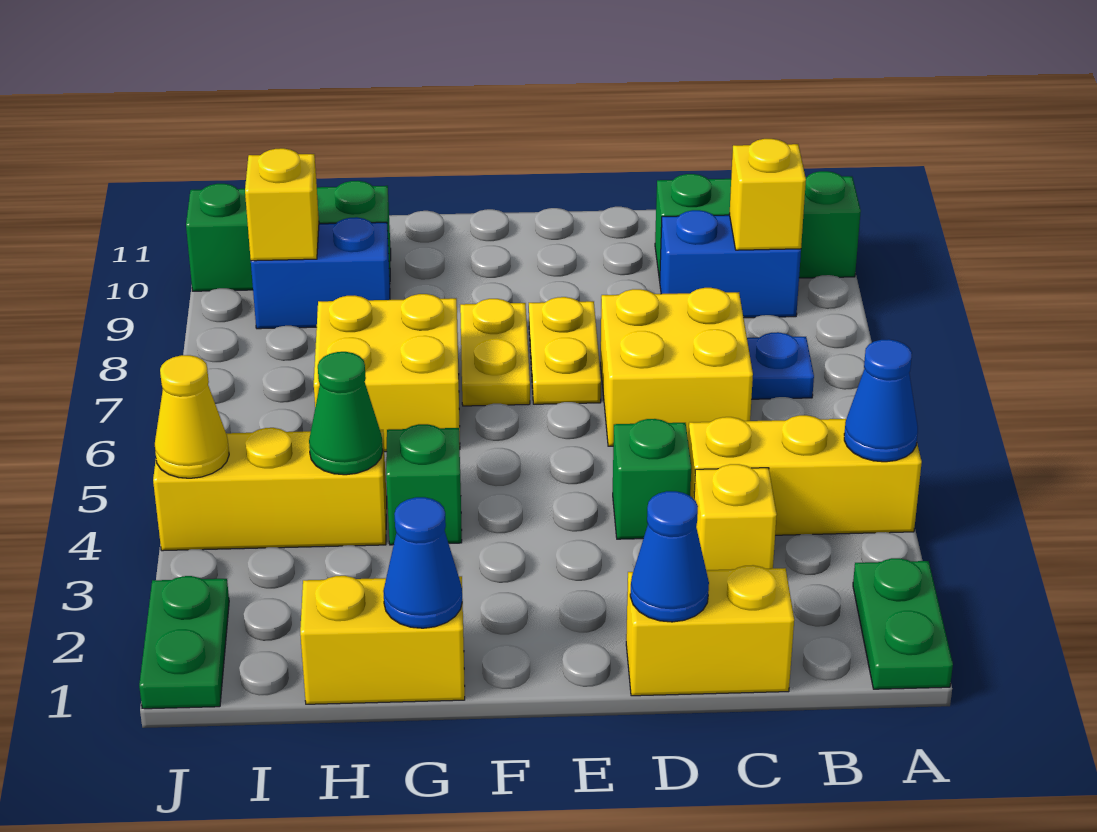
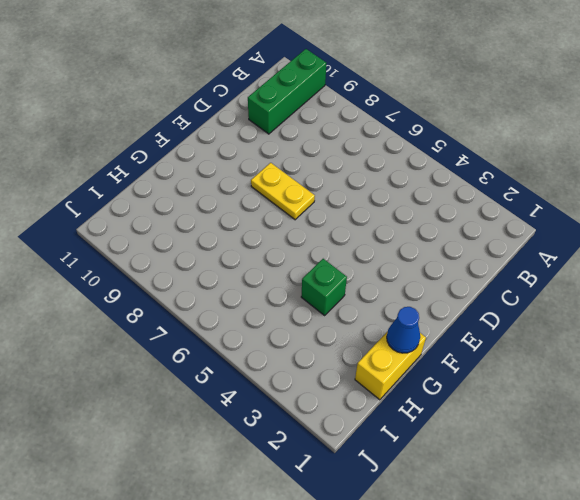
none -> green plate A1:A2 level 1
none -> yellow brick A4:C4 level 1
none -> blue plate B7 level 1

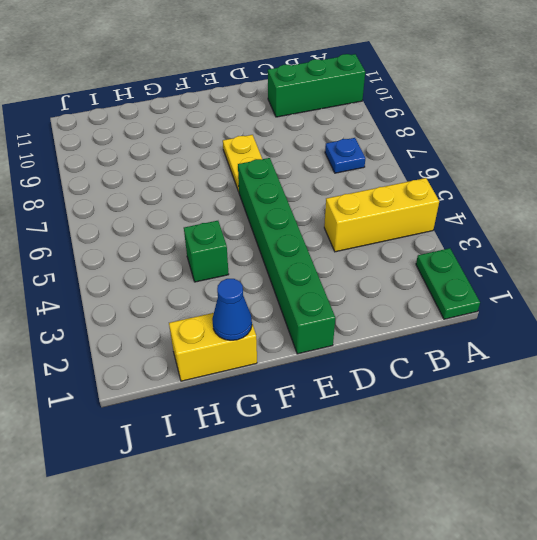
green brick E1:E6 level 1 -> none
none -> blue brick B9:C9 level 1
none -> yellow brick C1:D1 level 1
none -> yellow brick C3 level 1

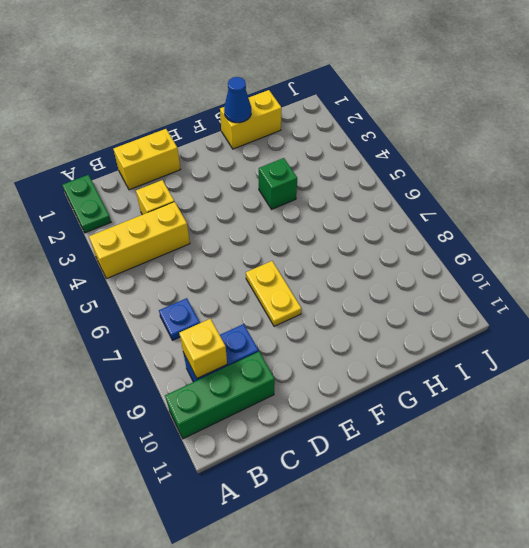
none -> yellow brick C6:D7 level 1
none -> green brick D4 level 1
none -> yellow plate F7:F8 level 1

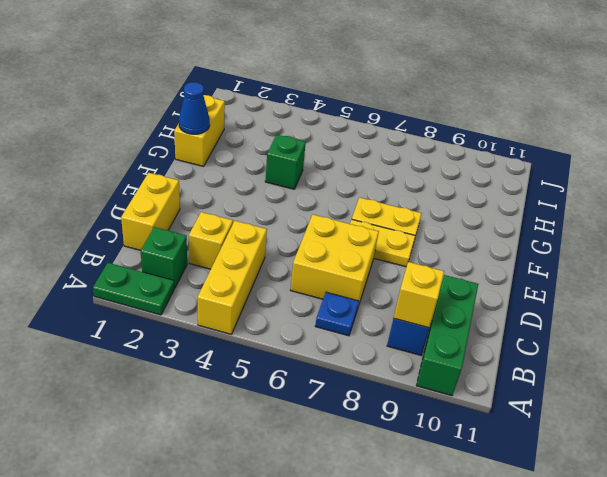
green brick B2 level 1 -> green brick D4 level 1
none -> yellow brick G6:H7 level 1
none -> yellow brick H4:J4 level 1
none -> blue brick H9:I9 level 1

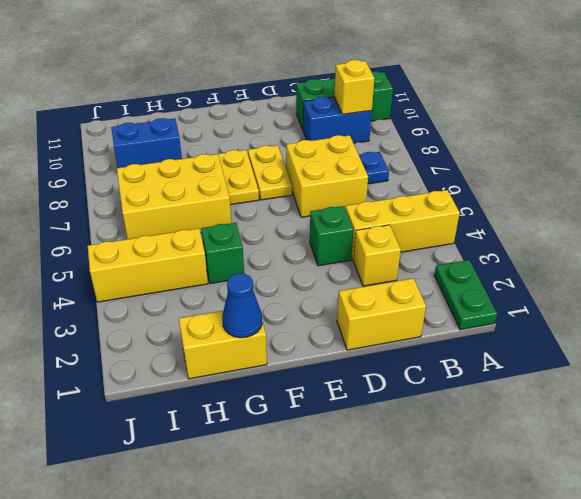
yellow brick G6:I7 level 1 -> yellow brick G6:H7 level 1
none -> green brick H10:J10 level 1
none -> green plate J1:J2 level 1
none -> blue cone A4 level 2

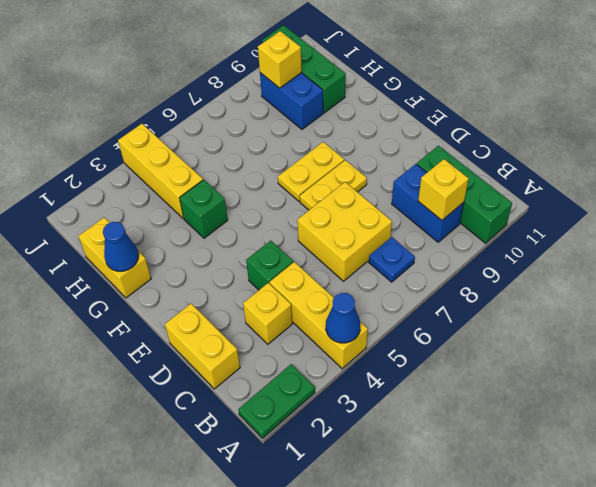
none -> yellow brick G6:H7 level 1
none -> green plate J1:J2 level 1
none -> blue cone D1 level 2

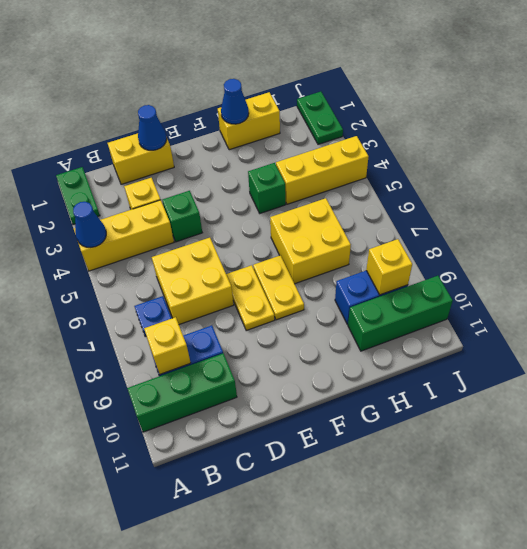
none -> green cone H4 level 2
none -> yellow cone J4 level 2

